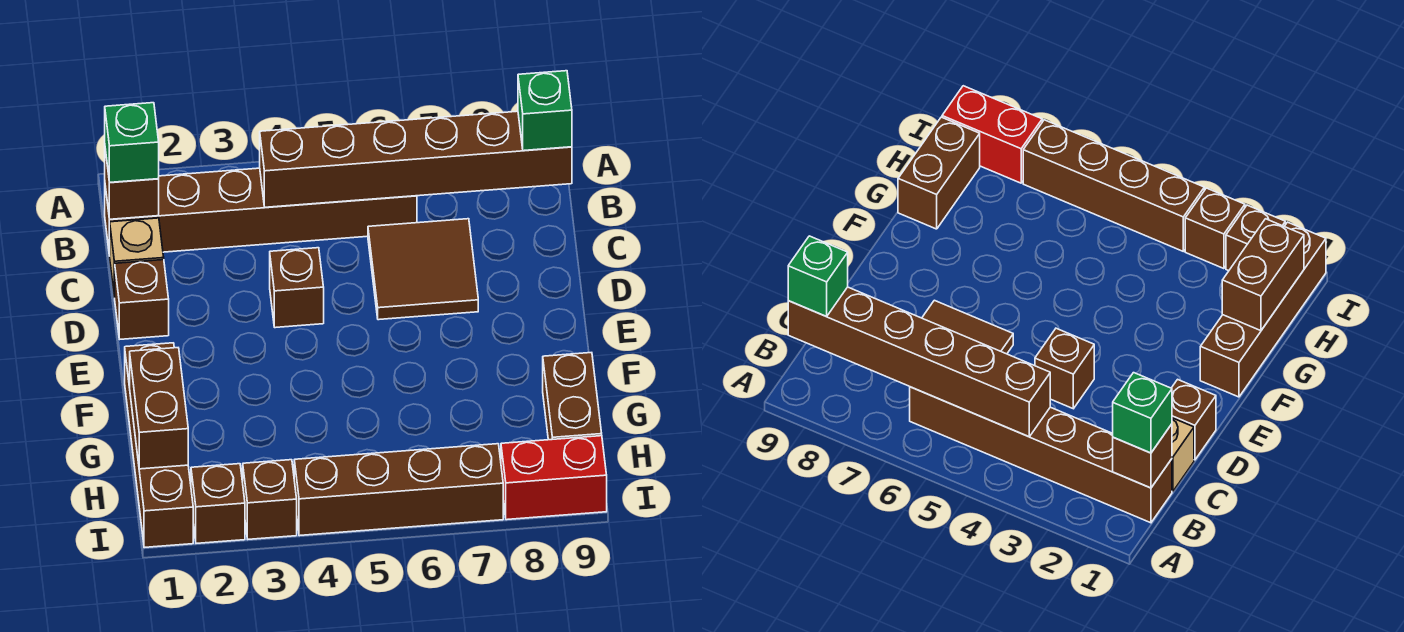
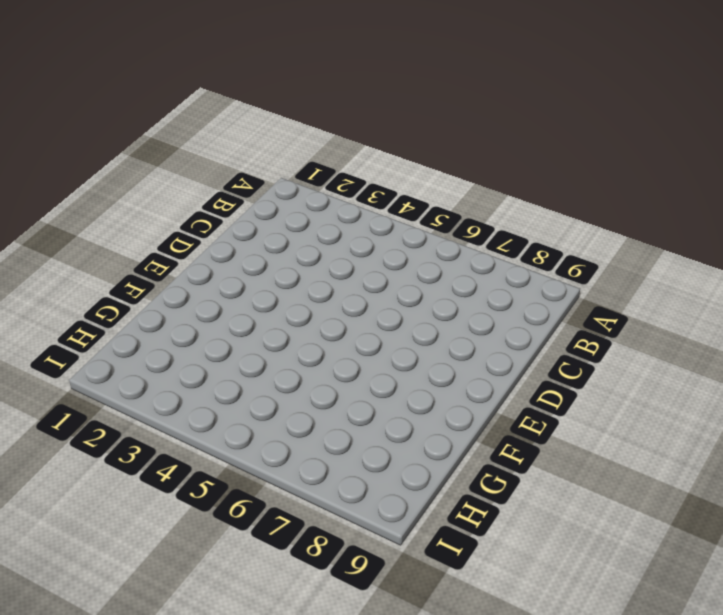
none -> brown brick B1:B6 level 1
none -> tan brick C1 level 1
none -> brown tile C6:D7 level 1

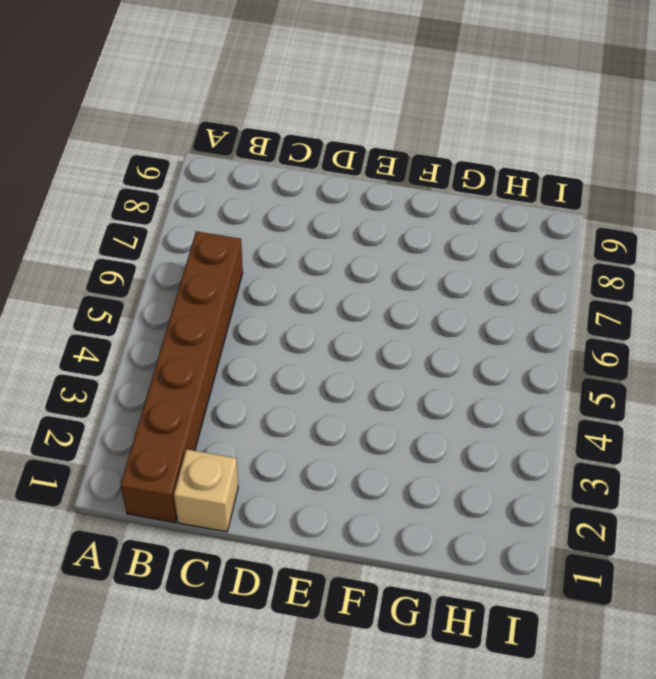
none -> brown tile C6:D7 level 1
none -> brown brick D1 level 1
none -> brown brick D4 level 1

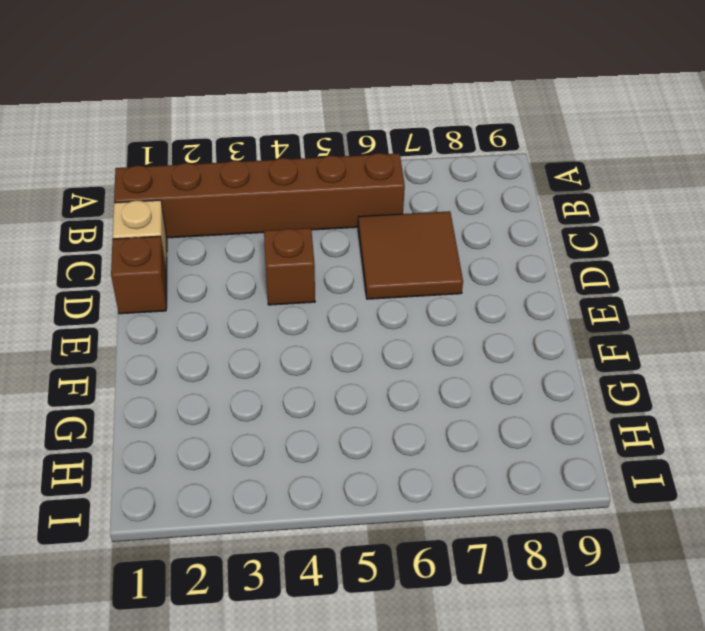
none -> brown brick F1:I1 level 1
none -> brown brick G9:H9 level 1
none -> brown brick I2 level 1

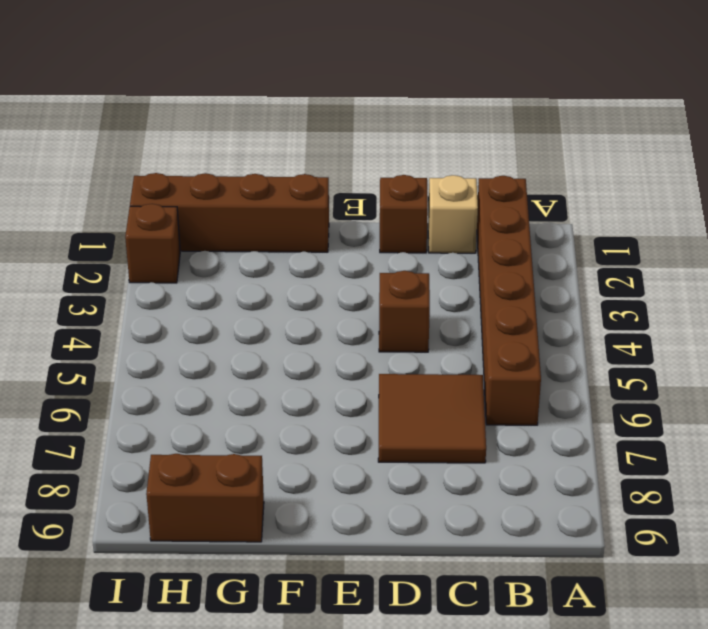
none -> brown brick I3 level 1
none -> brown brick I4:I7 level 1
none -> red brick I8:I9 level 1

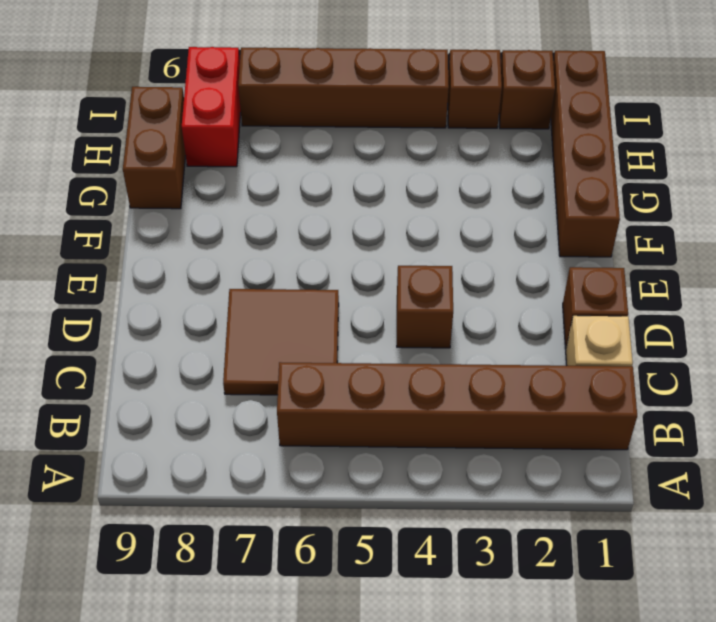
red brick H8:I8 level 1 -> red brick I8:I9 level 1
none -> brown brick B1 level 2
none -> brown brick B4:B9 level 2
none -> brown brick G1:H1 level 2

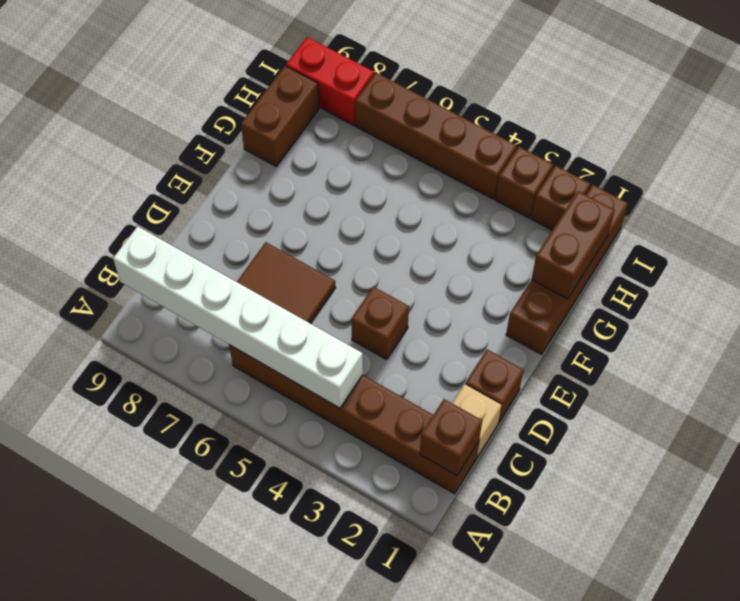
white brick B4:B9 level 2 -> brown brick B4:B9 level 2
none -> green brick B1 level 3
none -> green brick B9 level 3

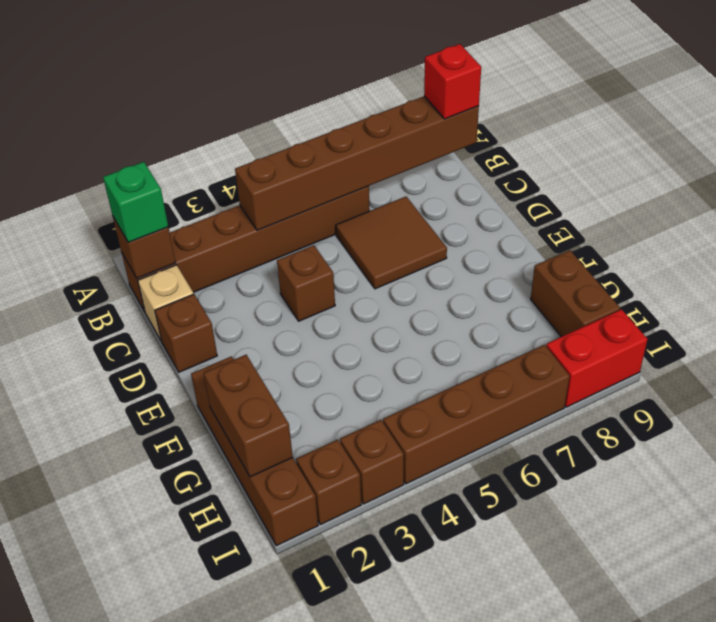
red brick B9 level 3 -> green brick B9 level 3

